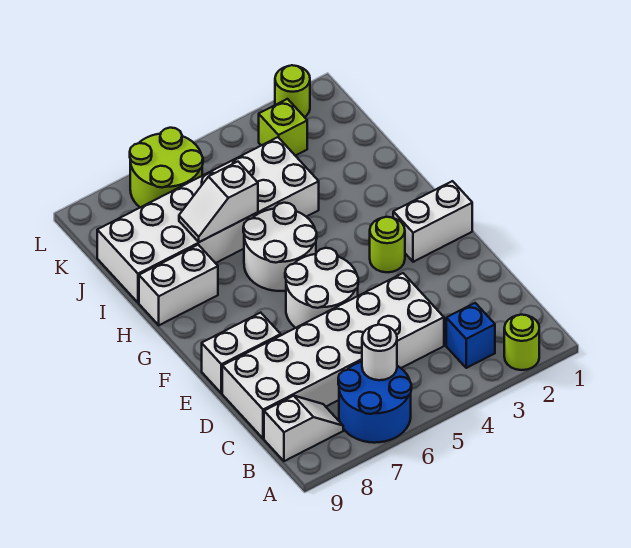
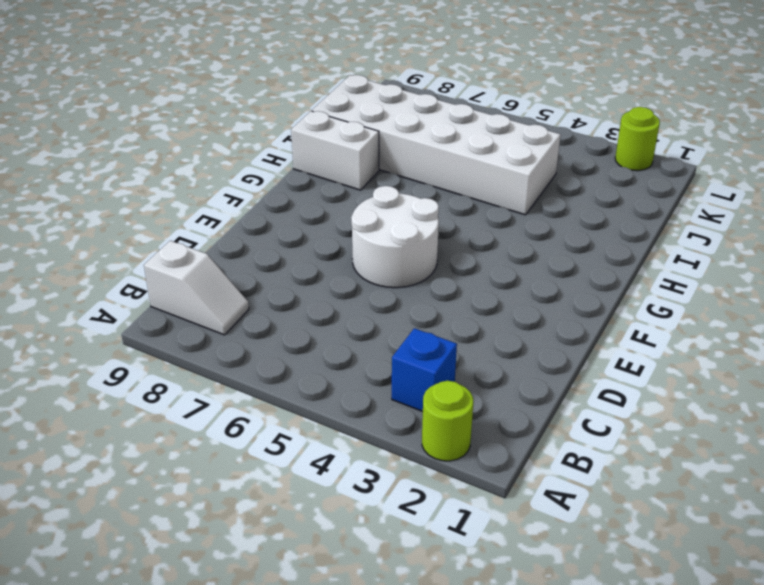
none -> blue round brick A6:B7 level 1
none -> white brick C4:D9 level 1
none -> white brick E8:E9 level 1

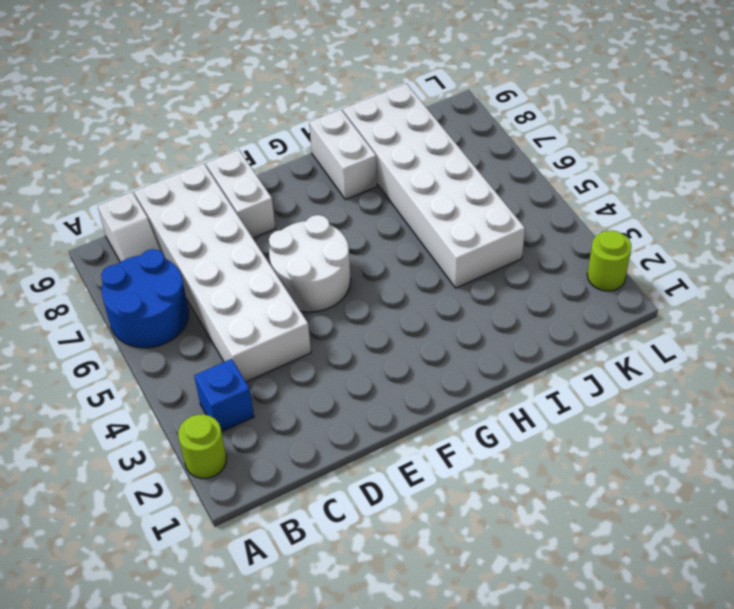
none -> white brick F1:F2 level 1
none -> lime round brick F3 level 1
none -> white round brick G5:H6 level 1

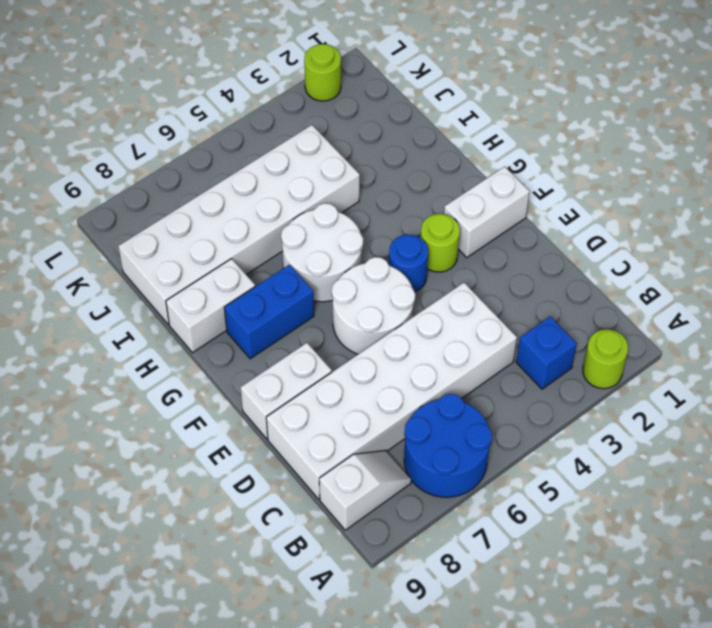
blue round brick F4 level 1 -> none
blue brick G7:G8 level 1 -> none
none -> lime brick K3 level 1
none -> lime round brick K6:L7 level 1
none -> white round brick B6 level 2

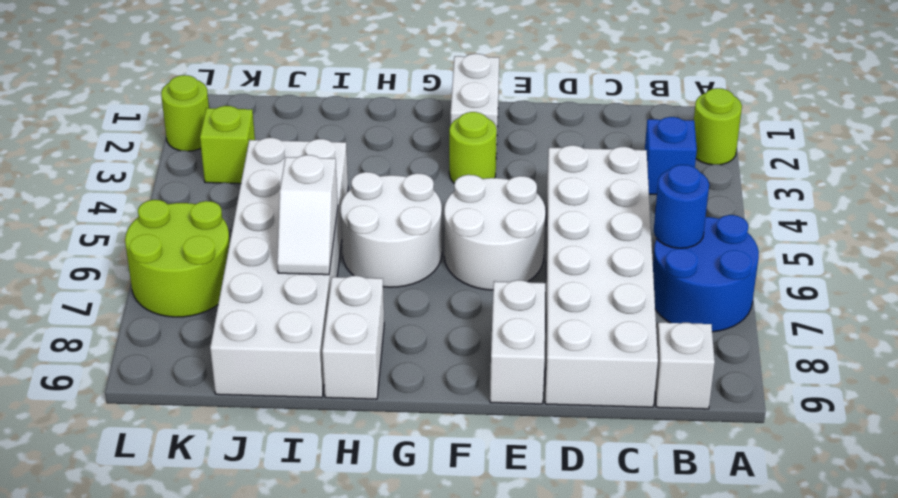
blue round brick B6 level 2 -> white round brick B6 level 2

